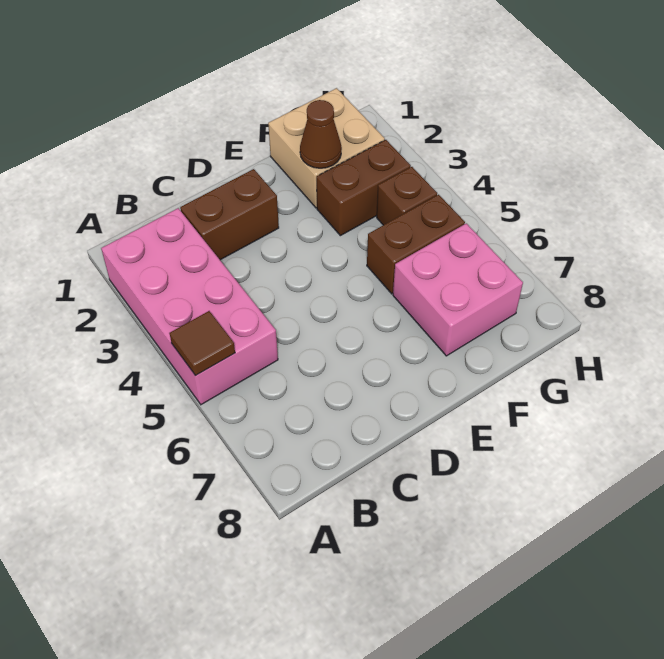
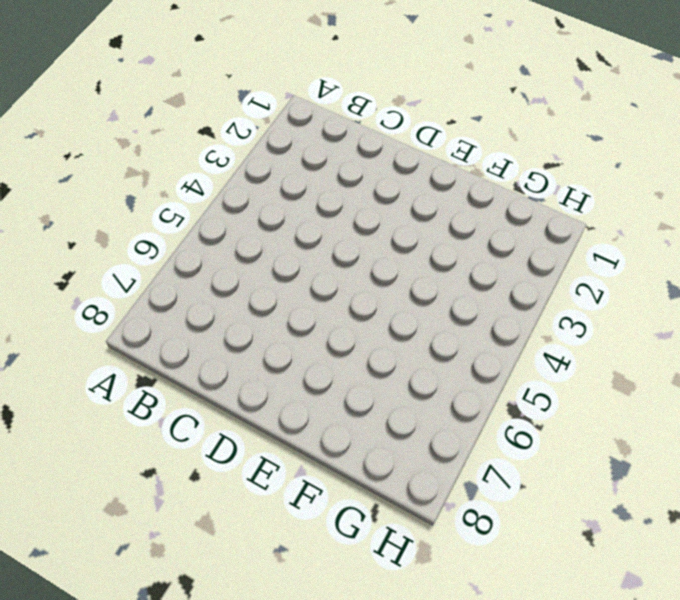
none -> pink brick A2:B5 level 1
none -> brown brick C2:D2 level 1

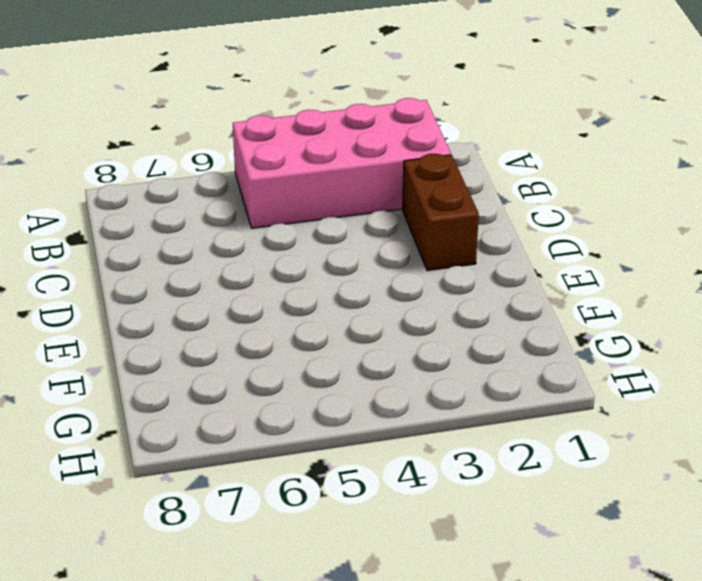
none -> tan brick F1:G2 level 1
none -> brown brick F3:G3 level 1

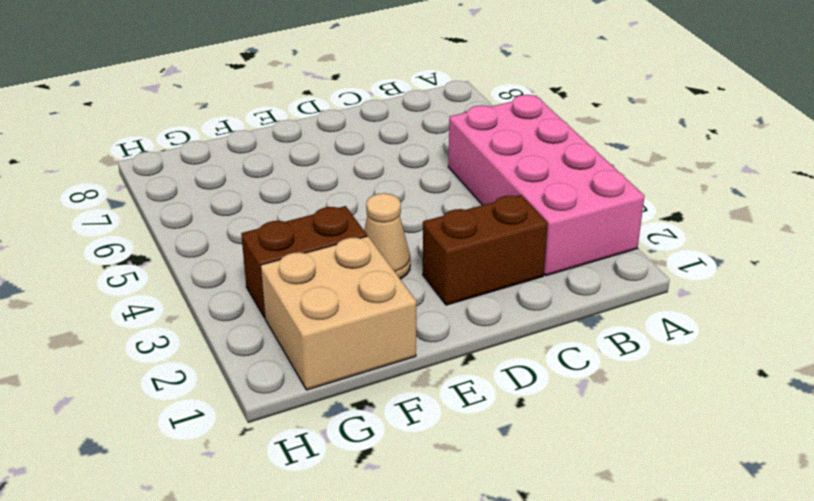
tan cone E3 level 1 -> none
none -> brown brick F5:G5 level 1
none -> pink brick F6:G7 level 1

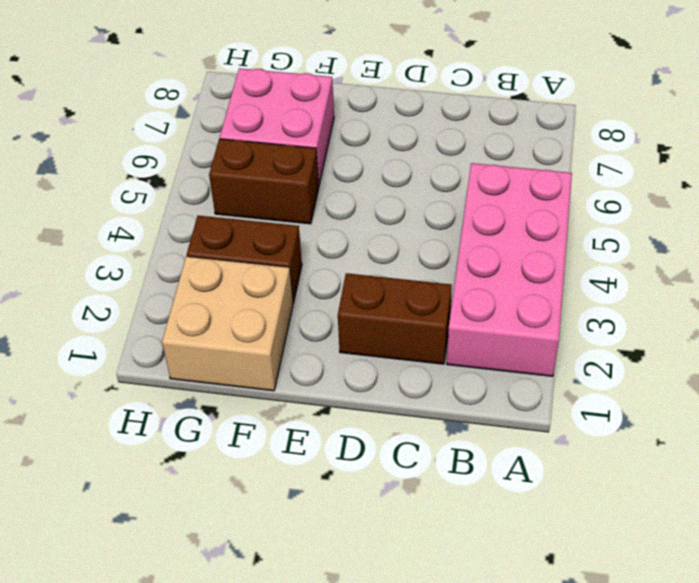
none -> brown brick G4 level 1
none -> brown tile A5 level 2

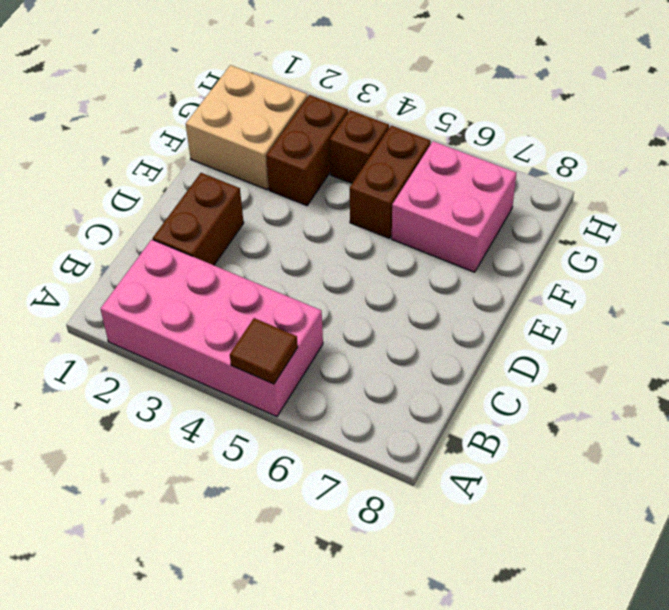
none -> brown cone F2 level 2

